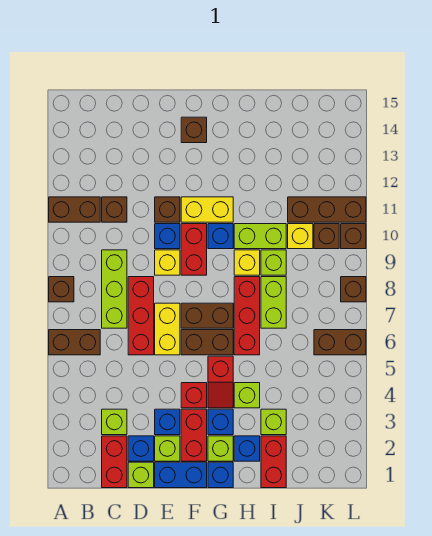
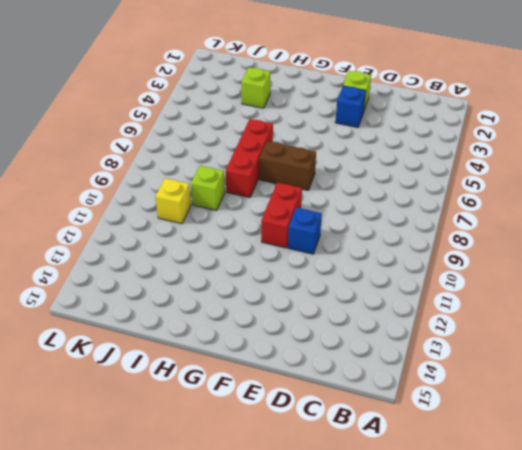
none -> brown brick A6:B6 level 1
none -> brown brick A8 level 1
none -> brown brick A11:B11 level 1
none -> red brick C1:C2 level 1

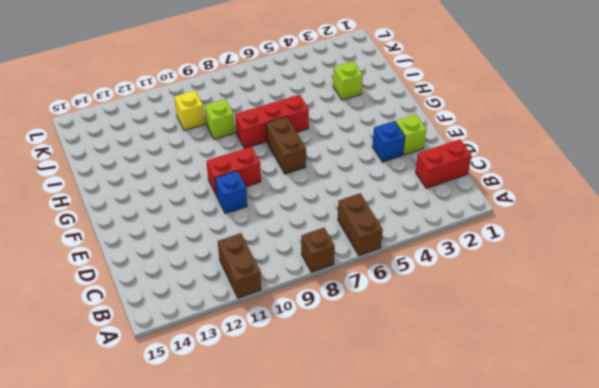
none -> lime brick C3 level 1
none -> lime brick C7:C9 level 1
none -> brown brick C11 level 1
none -> lime brick D1 level 1

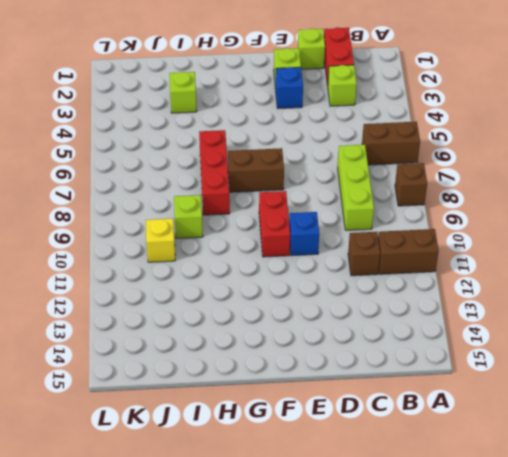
none -> blue brick D2 level 1
none -> red brick D6:D8 level 1
none -> blue brick E1:F1 level 1
none -> yellow brick E6:E7 level 1

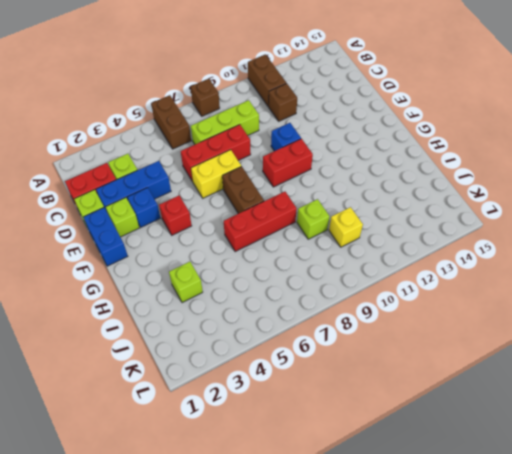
blue brick D2:D4 level 1 -> blue brick D2 level 1
none -> yellow brick E9 level 1
none -> brown brick E11 level 1
none -> red brick F2:F3 level 1
none -> brown brick F6:G6 level 1

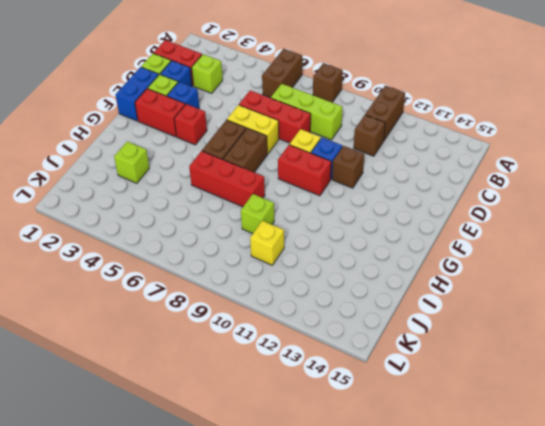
none -> yellow brick F11:G11 level 1
none -> brown brick F14 level 1
none -> blue brick G1 level 1
none -> lime brick G2 level 1

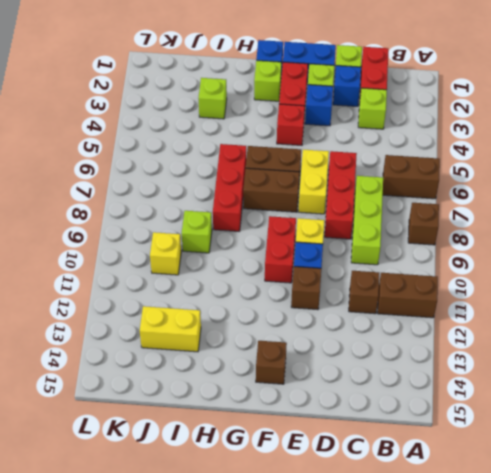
yellow brick I13:J13 level 1 -> yellow brick F11:G11 level 1
none -> blue brick G3 level 1
none -> red slope G4:G5 level 1 top 5
none -> blue brick G10 level 1
none -> blue brick H2 level 1

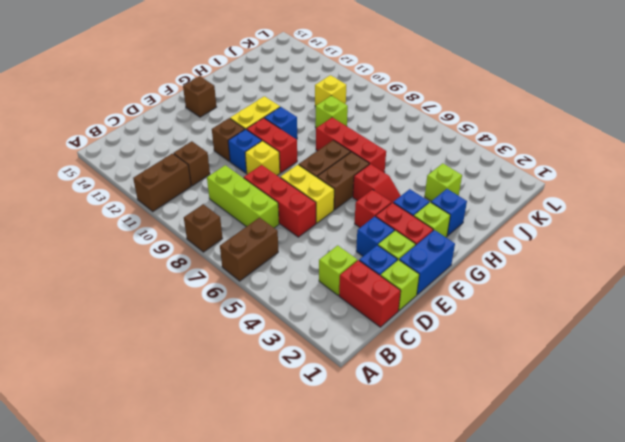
none -> blue brick G1 level 1
none -> lime brick H4 level 1
none -> yellow brick H9 level 1
none -> lime brick H10:I10 level 1

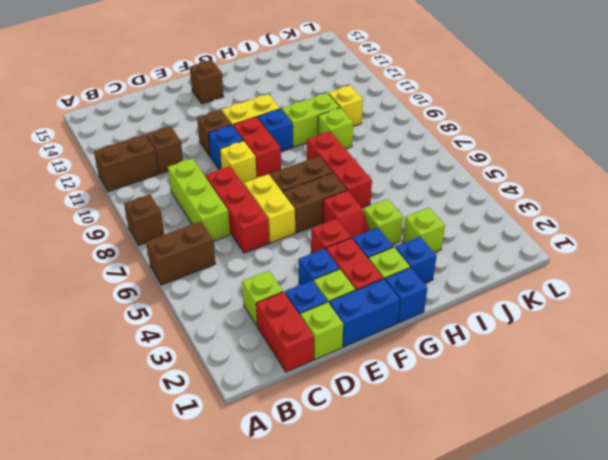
none -> yellow brick H9 level 1
none -> red brick I1:I2 level 1
none -> lime brick I7:I8 level 1
none -> brown brick J11:L11 level 1

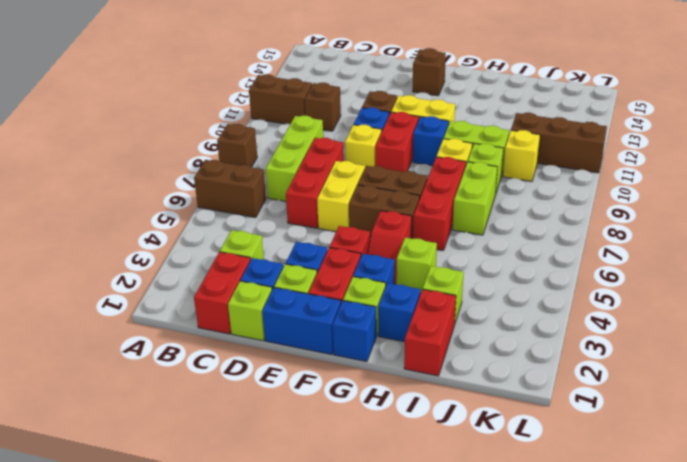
none -> brown brick K6:L6 level 1
none -> brown brick K10 level 1
none -> brown brick L8 level 1
none -> brown brick L10 level 1

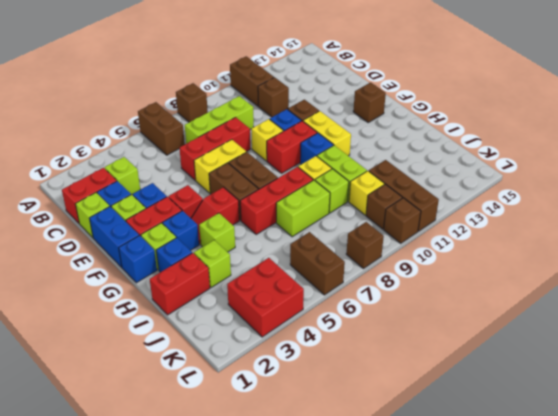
red brick K3:L4 level 1 -> none

